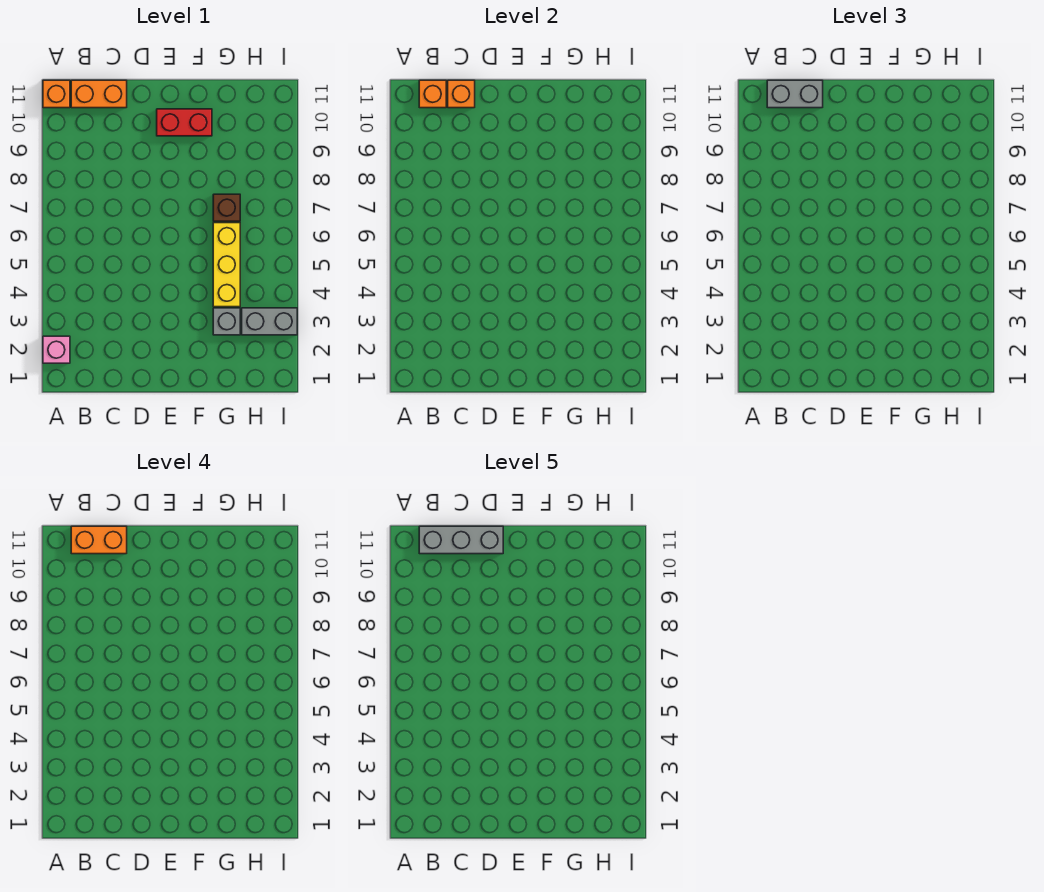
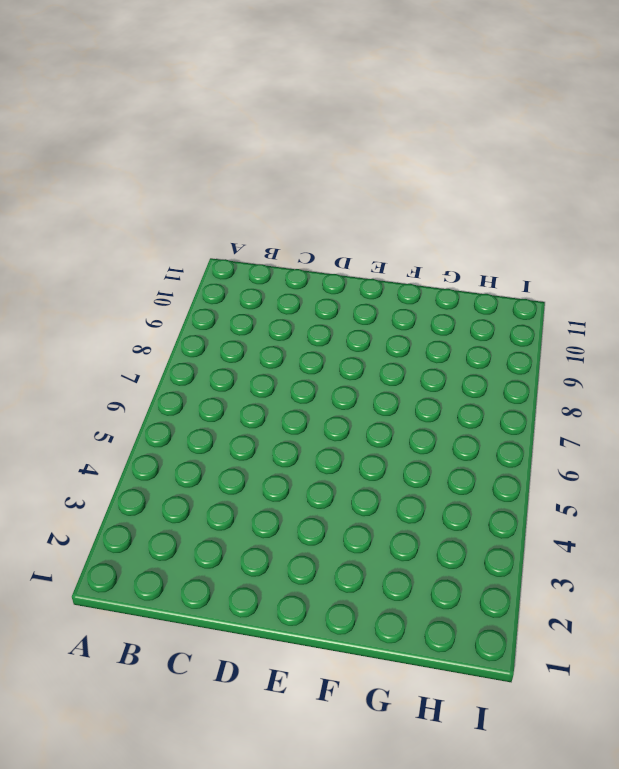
none -> pink brick A2 level 1
none -> orange brick A11 level 1
none -> orange brick B11:C11 level 1

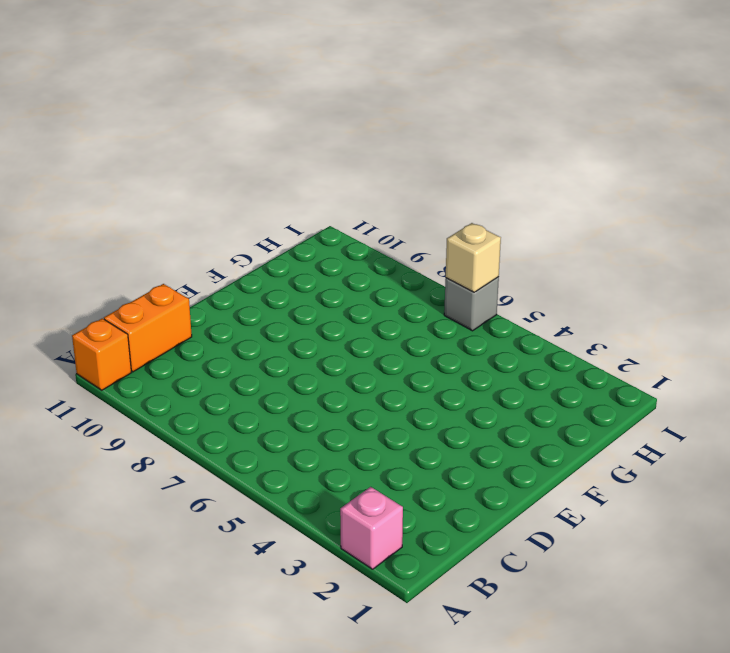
grey brick I6 level 1 -> grey brick G3 level 1
tan brick I6 level 2 -> none
none -> red brick E10:F10 level 1
none -> yellow brick G4:G6 level 1
none -> brown brick G7 level 1

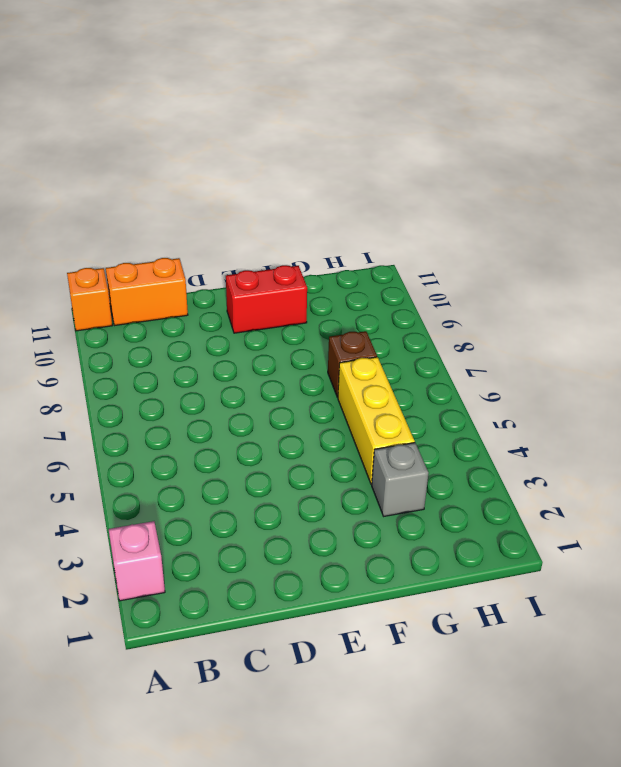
none -> grey brick H3:I3 level 1
none -> orange brick B11 level 2
none -> orange brick C11 level 2

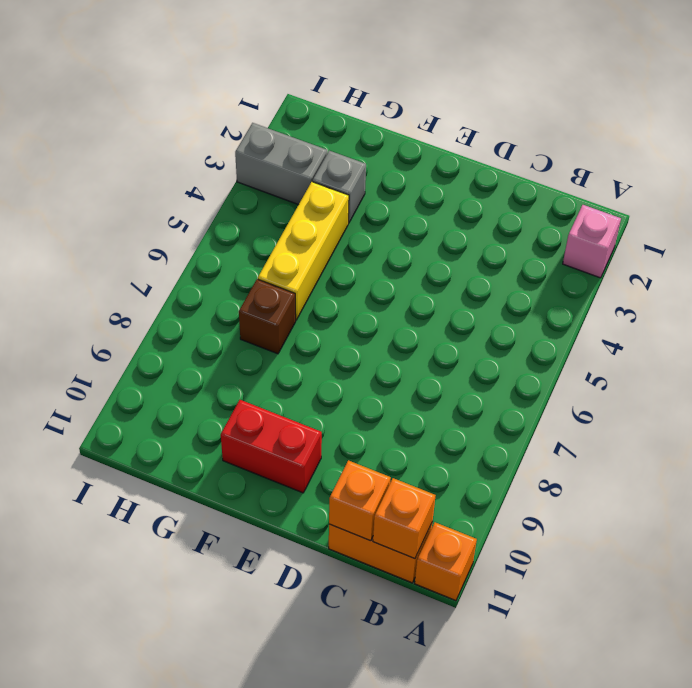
none -> grey brick B11:C11 level 3
none -> orange brick B11:C11 level 4
none -> grey brick B11:D11 level 5

